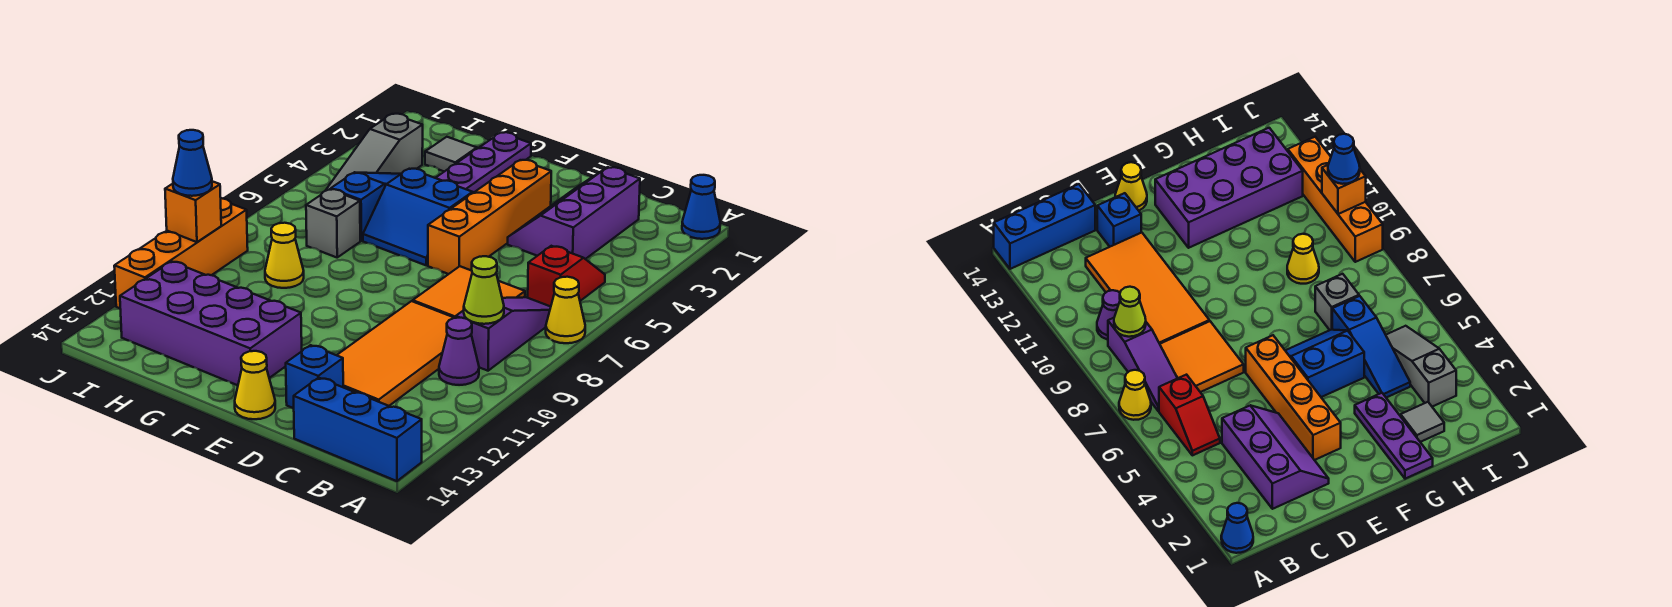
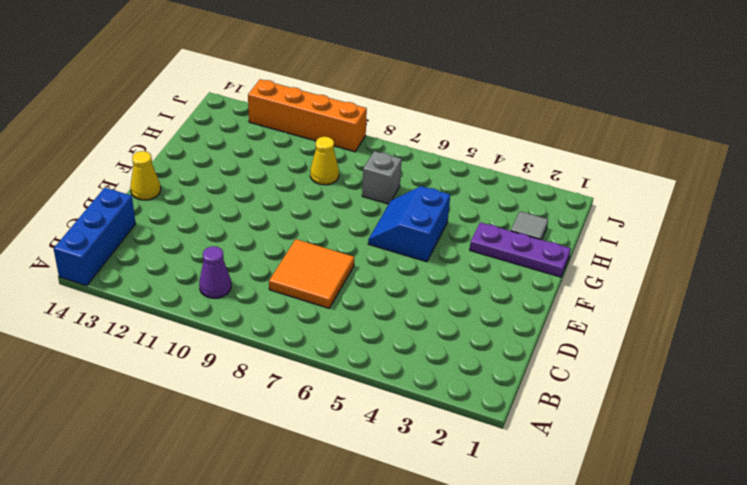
none -> blue cone A1 level 1
none -> yellow cone A7 level 1
none -> red slope B5:B6 level 1 top 6

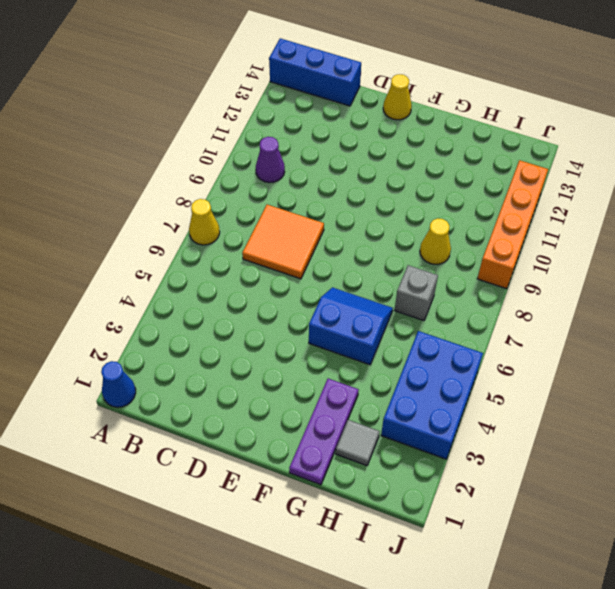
blue brick I3:J5 level 1 -> grey slope I3:I5 level 1 top 3
none -> red slope B5:B6 level 1 top 6
none -> purple slope B7:B9 level 1 top 9
none -> purple slope C2:D4 level 1 top C

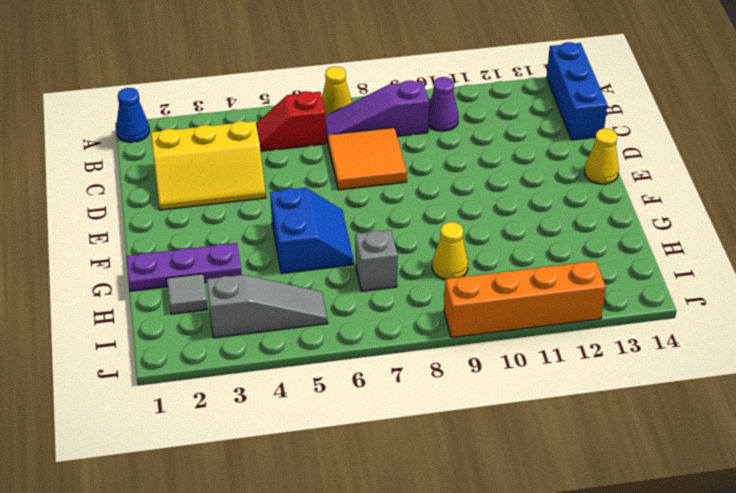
yellow slope C2:D4 level 1 top C -> purple slope C2:D4 level 1 top C
none -> orange tile C9:D12 level 1
none -> blue brick D13 level 1
none -> orange brick E3:E6 level 1

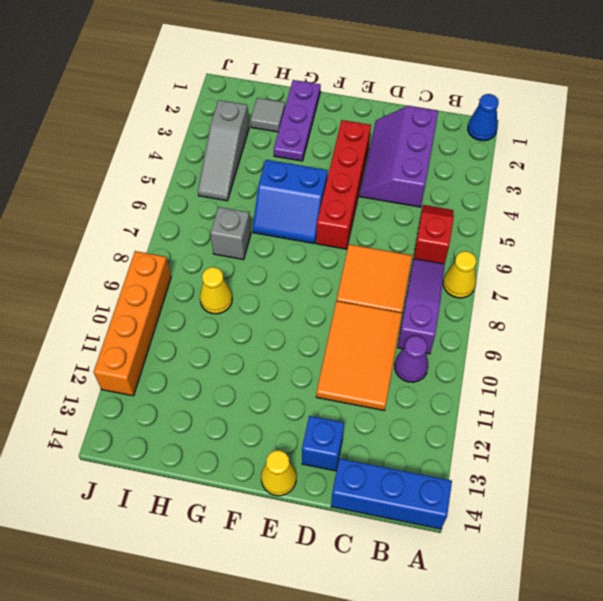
orange tile C9:D11 level 1 -> orange tile C9:D12 level 1
red brick E3:E6 level 1 -> orange brick E3:E6 level 1
none -> purple brick F12:I13 level 1
none -> blue slope H4:H6 level 1 top 6
none -> lime cone B9 level 2

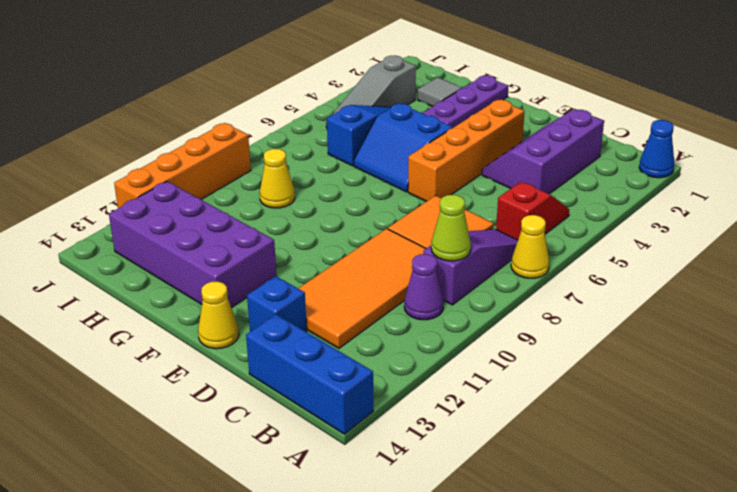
none -> grey brick H7 level 1
none -> orange brick J10 level 2
none -> blue cone J10 level 3

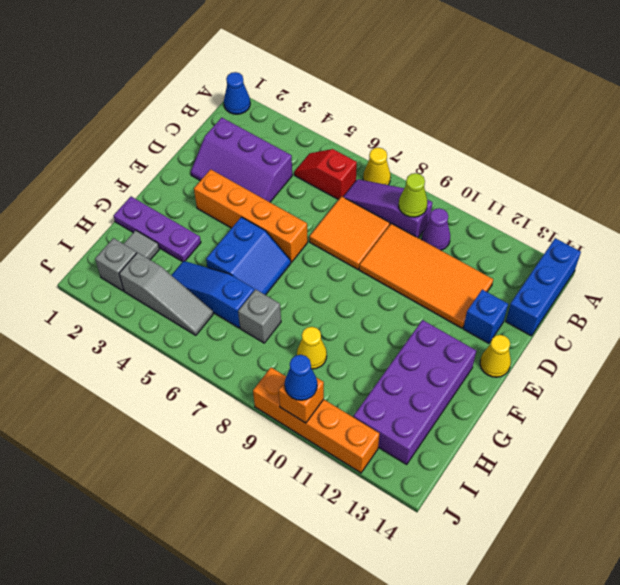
grey brick I2 level 1 -> none

